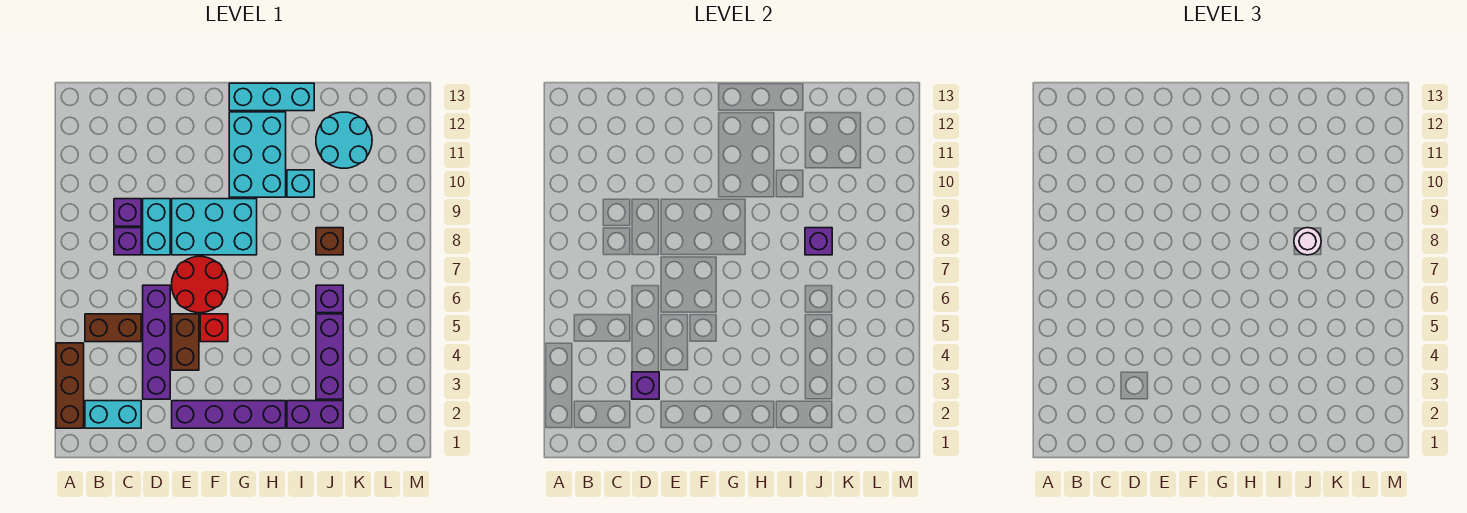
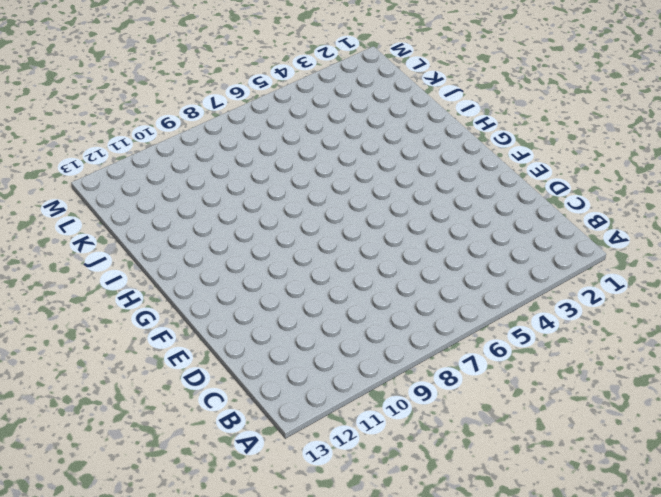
none -> brown brick A2:A4 level 1
none -> cyan brick B2:C2 level 1
none -> brown brick B5:C5 level 1

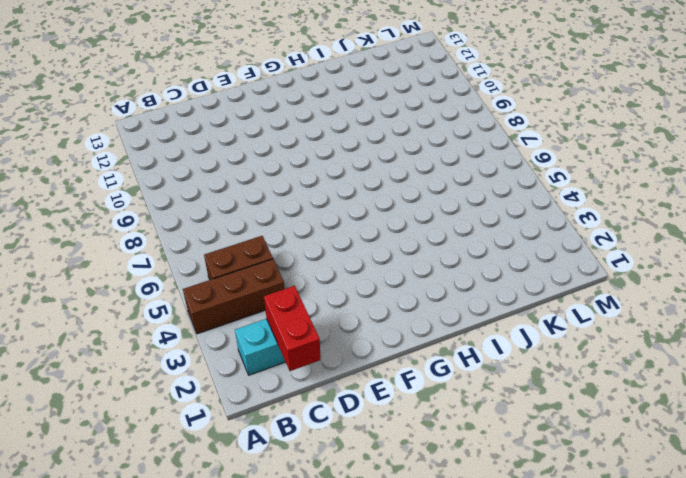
brown brick A4:C4 level 1 -> brown brick A2:A4 level 1
red brick C1:C2 level 2 -> none
none -> purple brick C8 level 1
none -> purple brick C9 level 1
none -> purple brick D3:D6 level 1

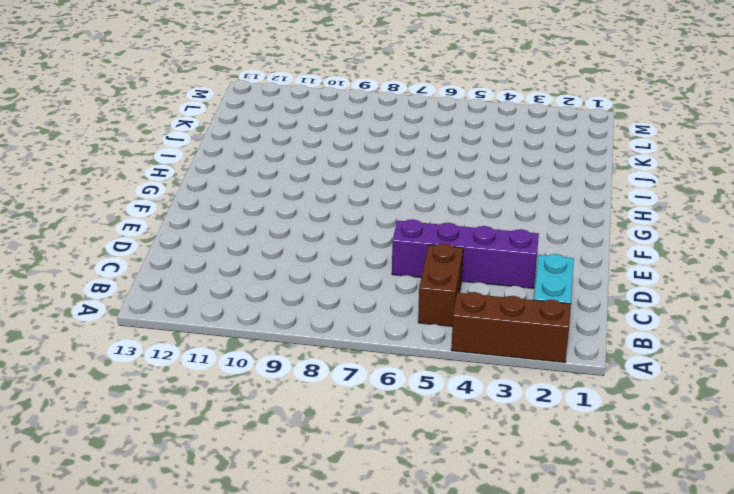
none -> purple brick C8 level 1
none -> purple brick C9 level 1
none -> cyan brick D8:D9 level 1

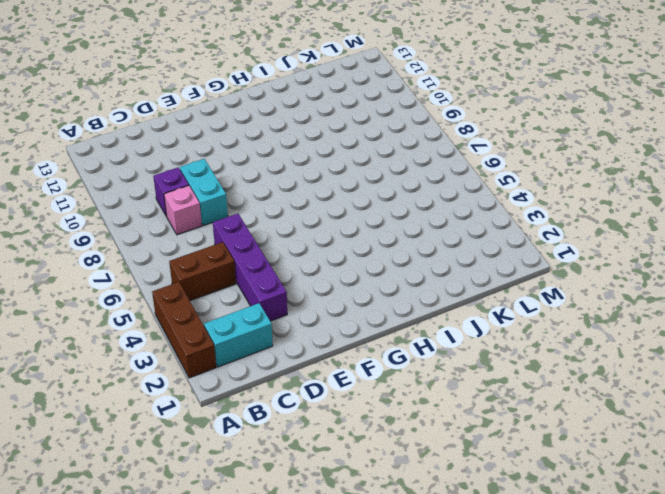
pink brick C8 level 1 -> purple brick C8 level 1
none -> purple brick E2:H2 level 1
none -> brown brick E4:E5 level 1
none -> red round brick E6:F7 level 1

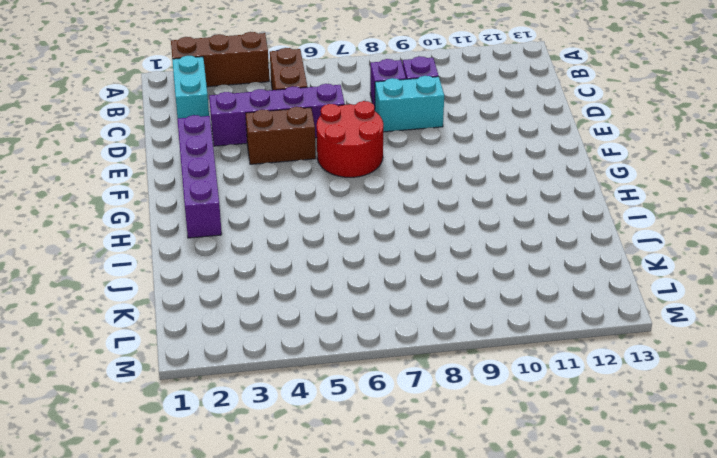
none -> cyan brick E8:G9 level 1
none -> red brick F5 level 1
none -> cyan brick G10:H12 level 1

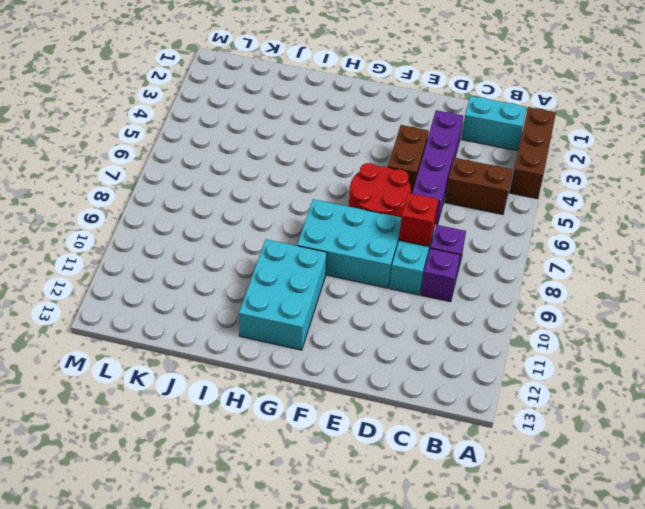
red brick D8 level 2 -> red brick F5 level 1
none -> purple brick E2:H2 level 1
none -> cyan brick G13:I13 level 1
none -> purple brick I2:J2 level 1

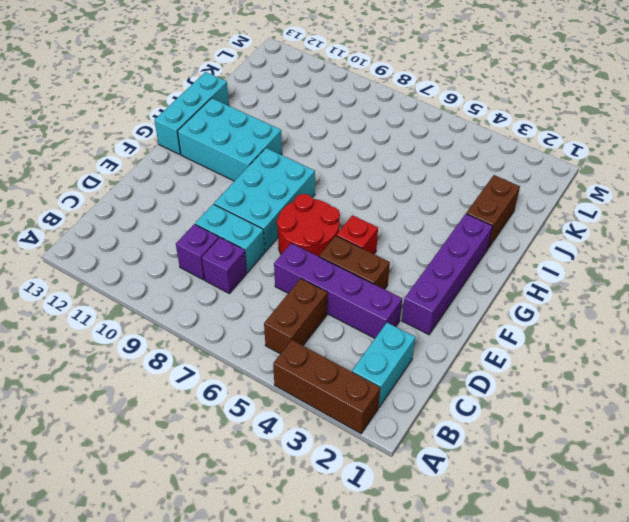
brown brick I2:J2 level 1 -> purple brick I2:J2 level 1
none -> cyan brick I10 level 1
none -> purple brick J3:J5 level 1
none -> purple brick J6 level 1

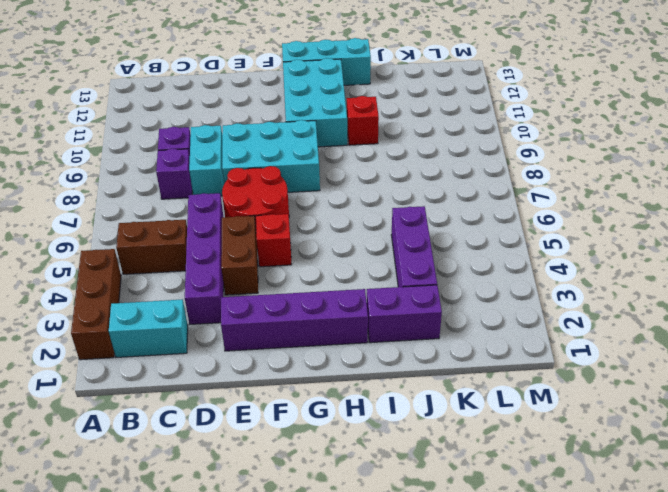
red brick I10 level 1 -> cyan brick I10 level 1
none -> purple brick J6 level 1
none -> brown brick J8 level 1
none -> cyan round brick J11:K12 level 1

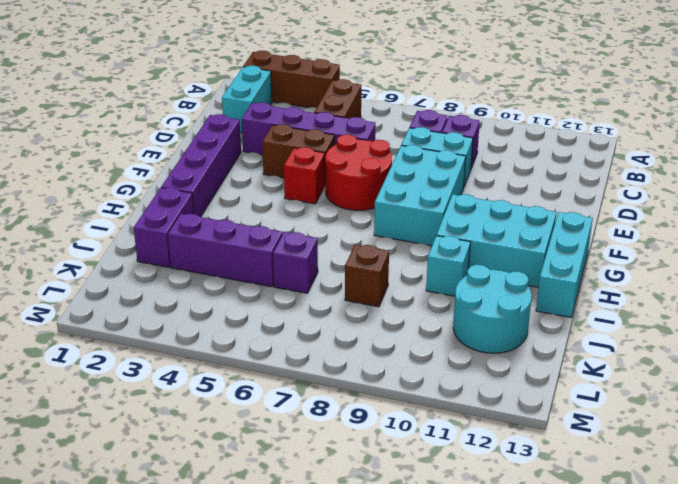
none -> purple brick D3 level 2
none -> purple brick J8 level 2
none -> white round brick J8 level 3

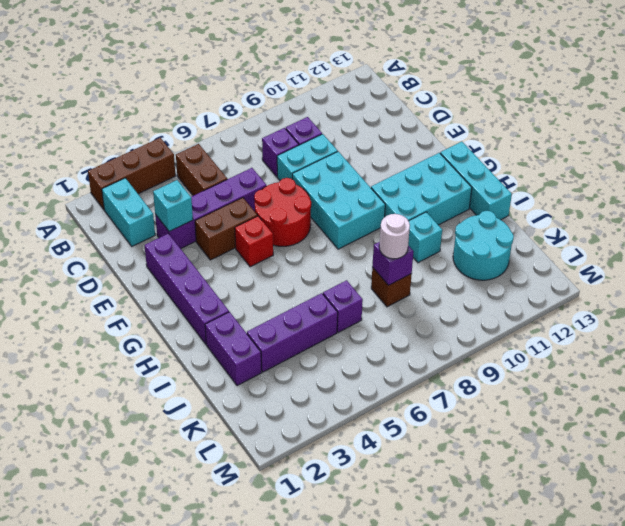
cyan brick D3 level 2 -> purple brick D3 level 2

